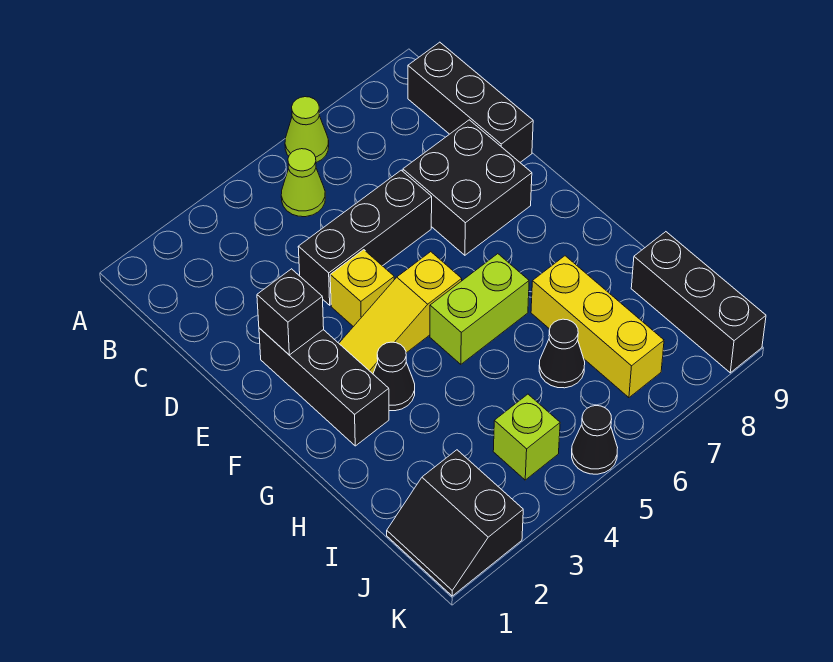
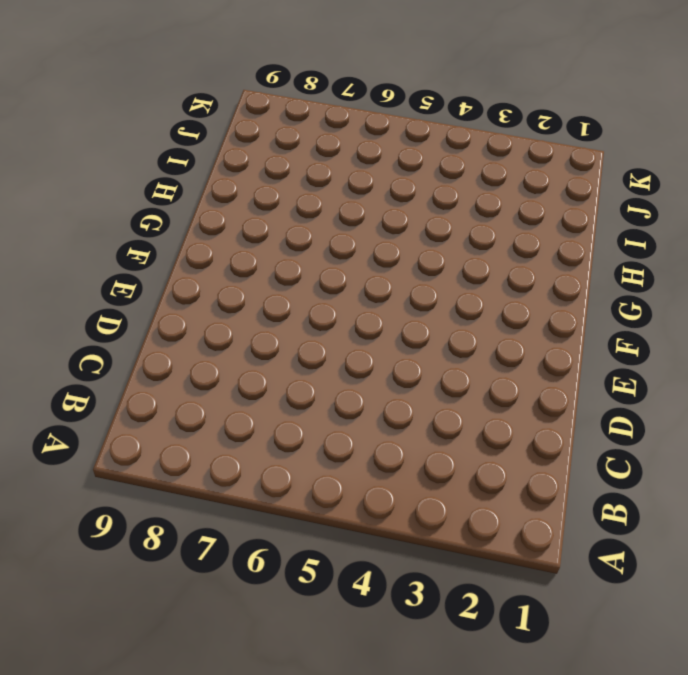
none -> lime cone A6 level 1
none -> lime cone B5 level 1
none -> black brick B9:D9 level 1

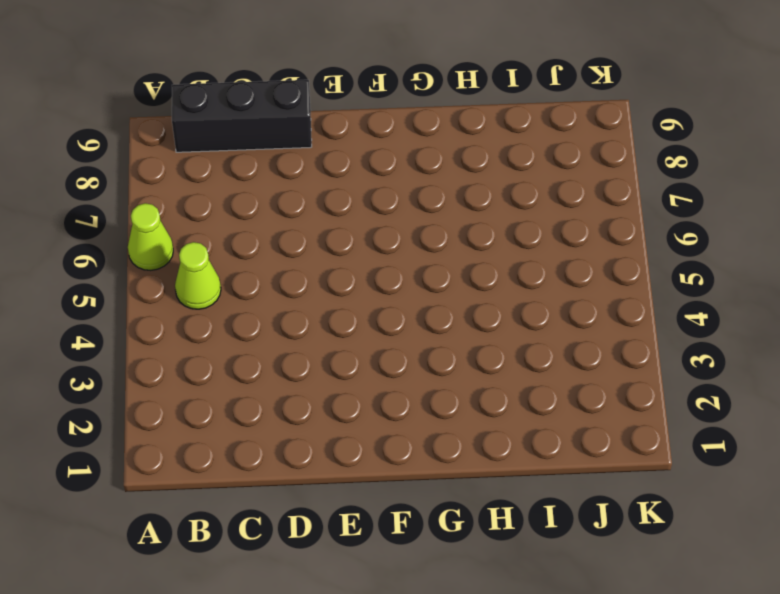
none -> black brick D4:D6 level 1
none -> black brick D7:E8 level 1
none -> black brick E2:G2 level 1

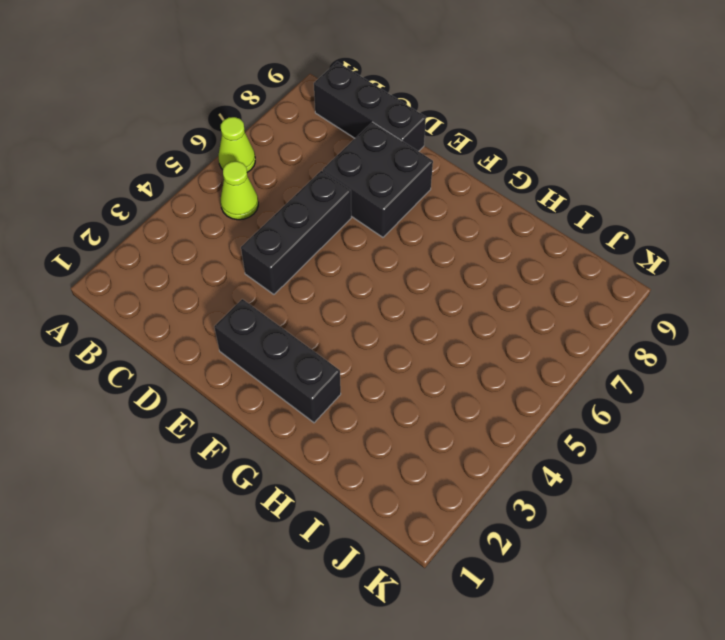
none -> yellow brick E4 level 1
none -> yellow slope F3:F5 level 1 top 5
none -> black cone G3 level 1

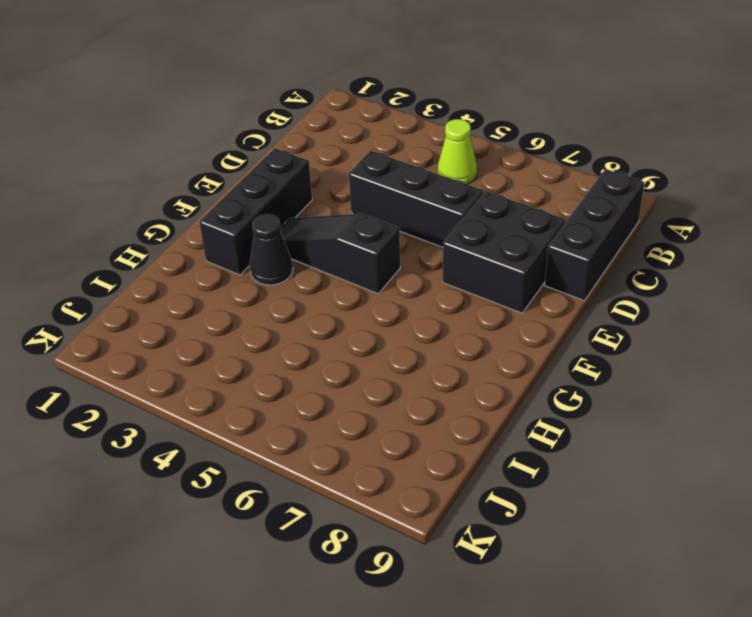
black slope F3:F5 level 1 top 5 -> yellow slope F3:F5 level 1 top 5
none -> lime cone A6 level 1
none -> yellow brick E4 level 1
none -> lime brick G5:G6 level 1

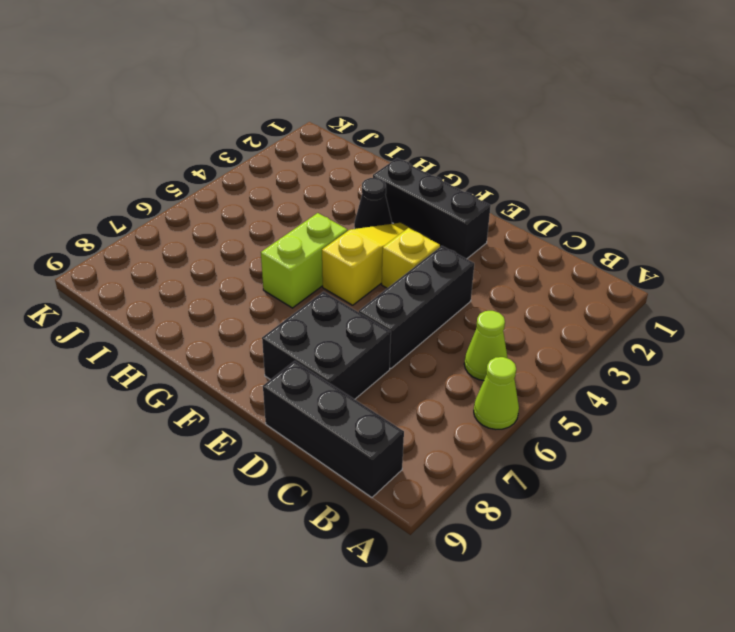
none -> yellow brick H7:J7 level 1
none -> black cone I6 level 1
none -> black brick I9:K9 level 1

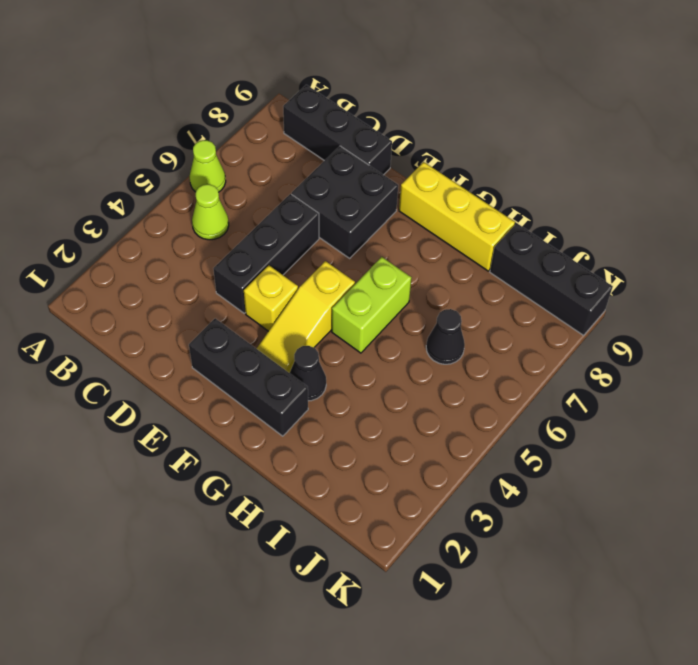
yellow brick F9:H9 level 1 -> yellow brick H7:J7 level 1
none -> black slope J1:K2 level 1 top 2
none -> lime brick J4 level 1
none -> black cone K5 level 1

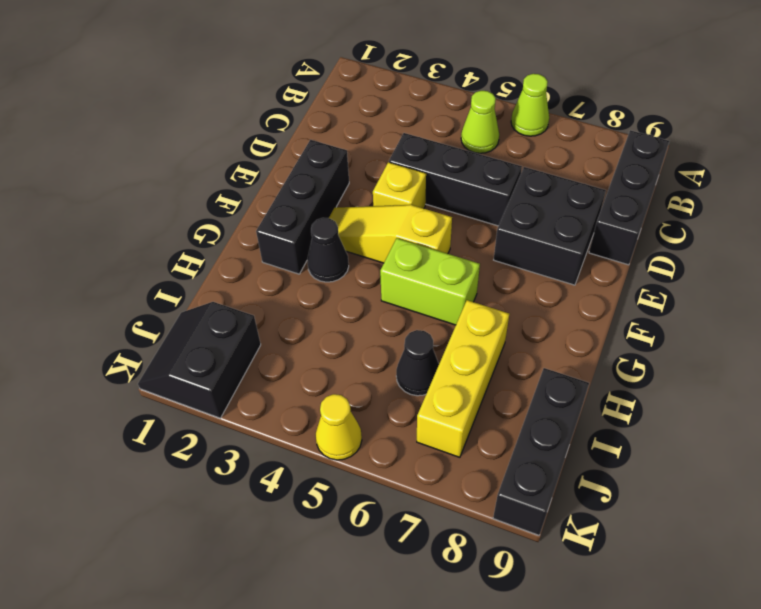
yellow cone K5 level 1 -> black cone K5 level 1
none -> lime brick J4 level 1
none -> black brick E2 level 2

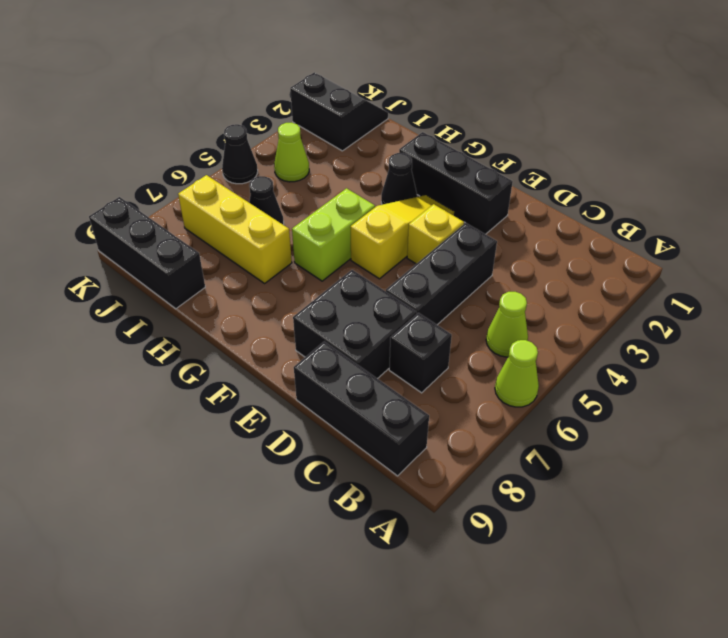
black brick C7 level 1 -> black brick E2 level 2
lime cone J4 level 1 -> lime brick J4 level 1

